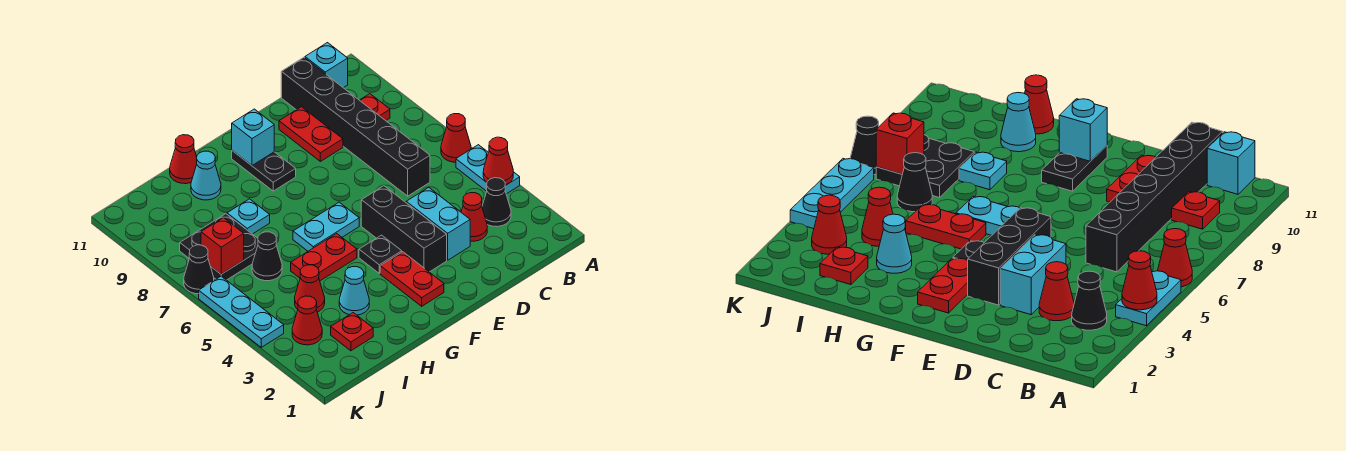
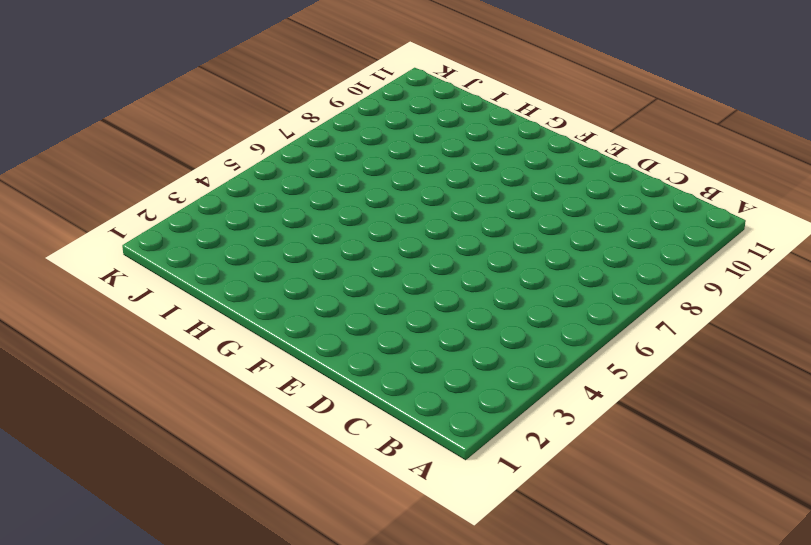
none -> cyan plate A4:A5 level 1
none -> red cone A6 level 1
none -> black cone B3 level 1

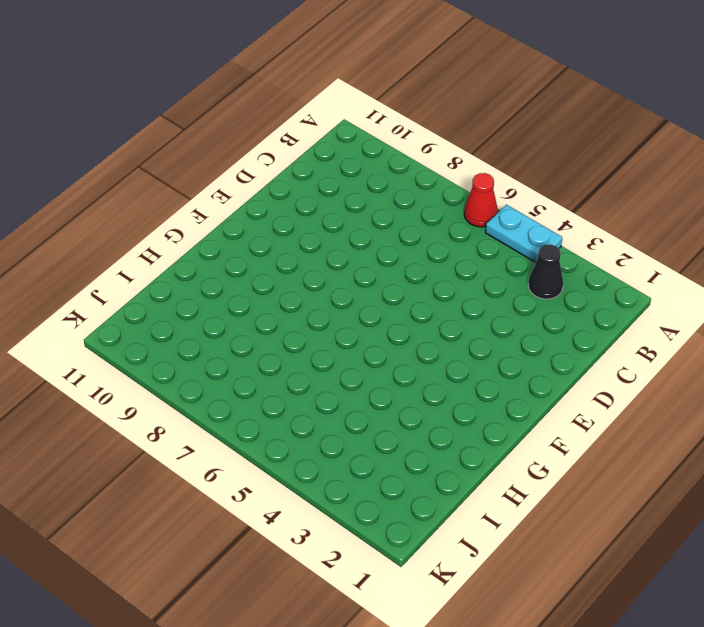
none -> red plate B9 level 1
none -> cyan brick B11 level 1
none -> red cone C3 level 1

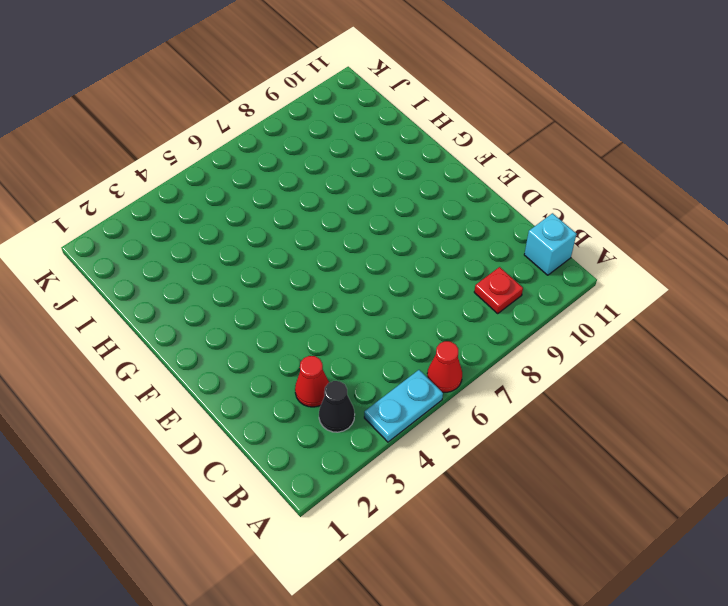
none -> black brick C6:C11 level 1
none -> cyan brick D3:D4 level 1
none -> red plate D9:D10 level 1

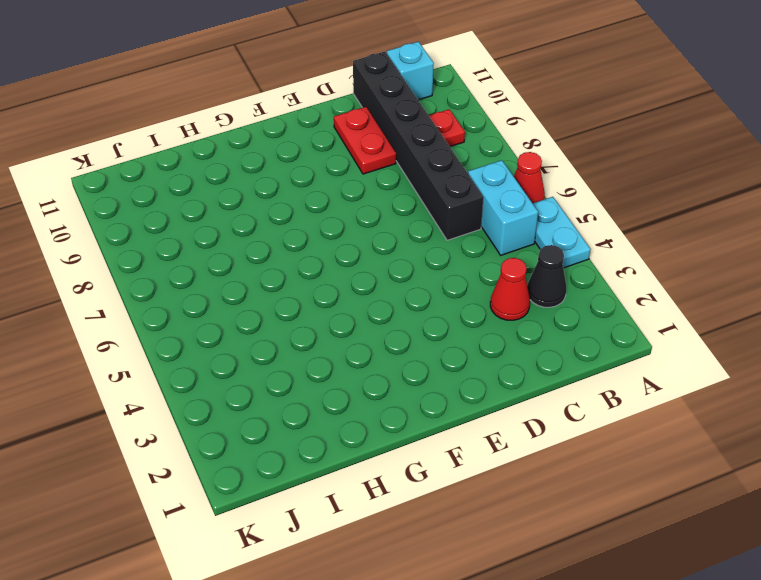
cyan brick B5:B6 level 1 -> cyan brick D3:D4 level 1
none -> black brick E3:E5 level 1
none -> red plate F2:F3 level 1
none -> black plate F4 level 1

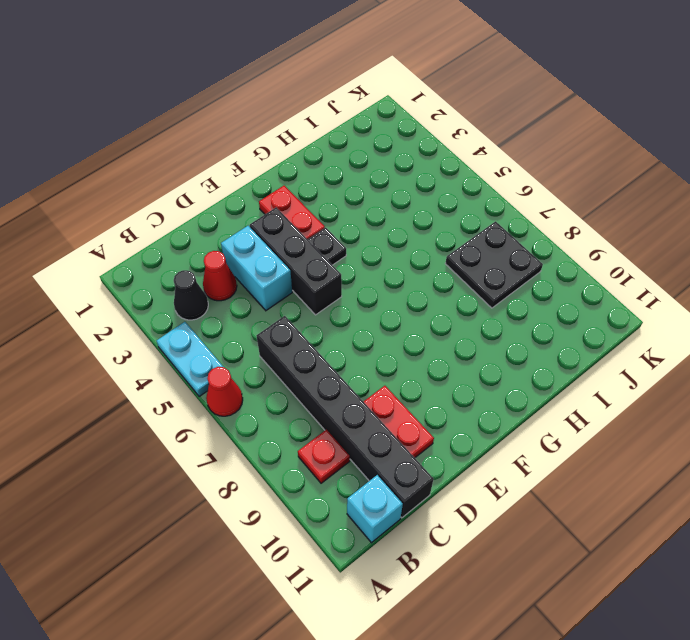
none -> cyan plate F6:G6 level 1
none -> black plate F9:F10 level 1
none -> red plate G5:H5 level 1

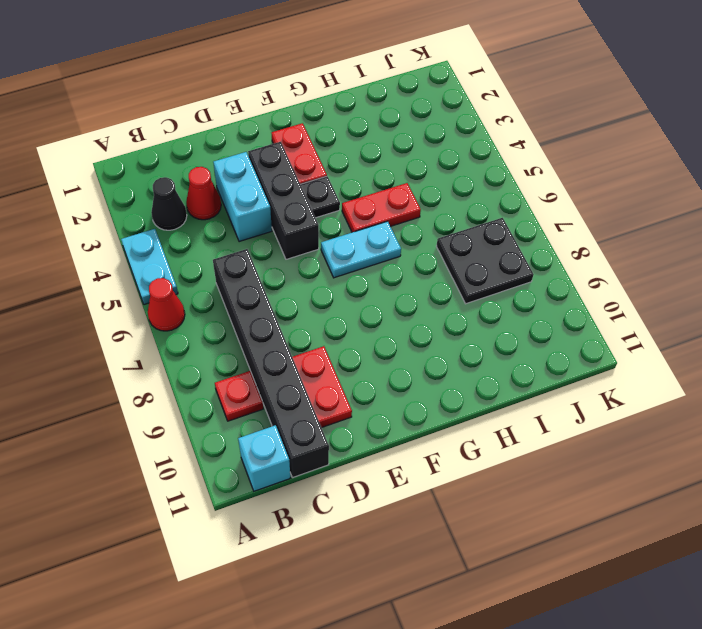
none -> black plate F9:F10 level 1
none -> cyan cone H3 level 1
none -> cyan plate H8 level 1

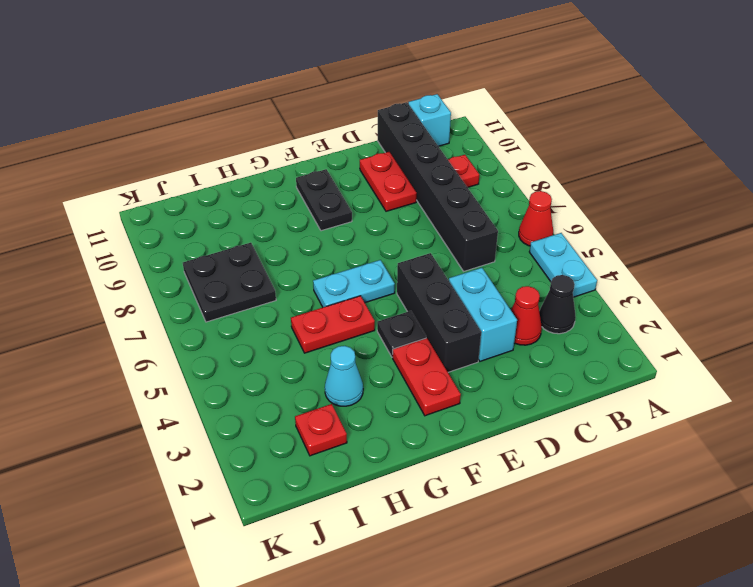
none -> cyan plate H8 level 1
none -> cyan cone H10 level 1
none -> red cone H11 level 1

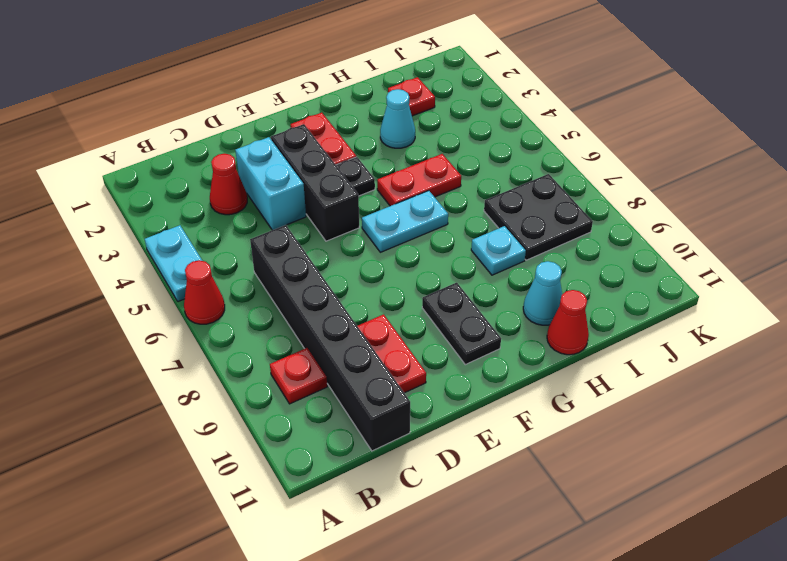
none -> black cone B3 level 1
none -> cyan brick B11 level 1
none -> red cone I4 level 1

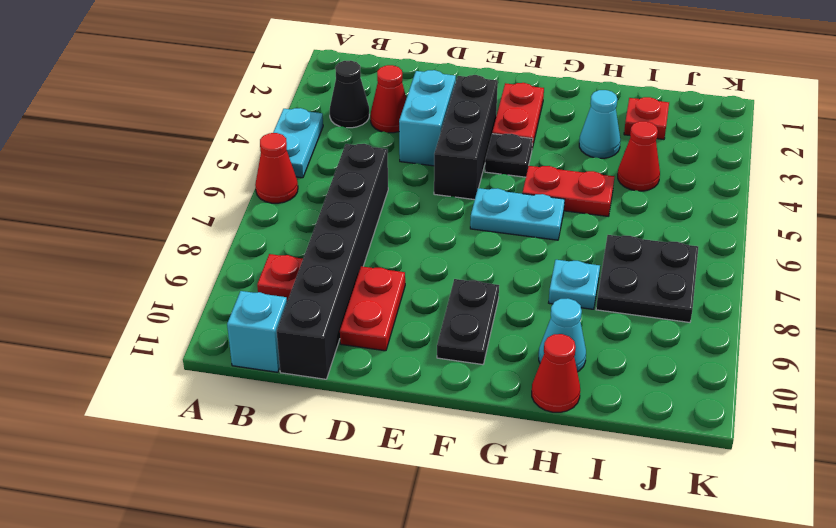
none -> black cone I6 level 1
none -> red cone J3 level 1
none -> cyan plate K4:K6 level 1

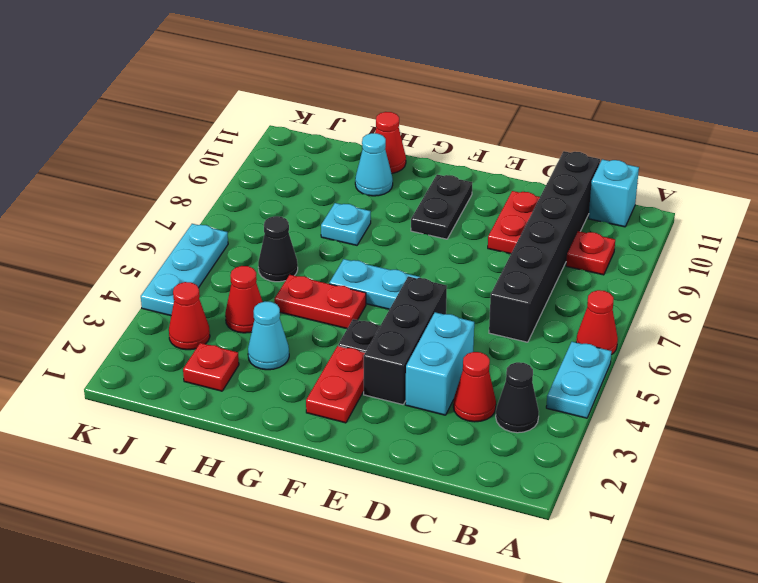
none -> black plate I7:J8 level 1
none -> black cone K7 level 1
none -> red cone A4 level 2

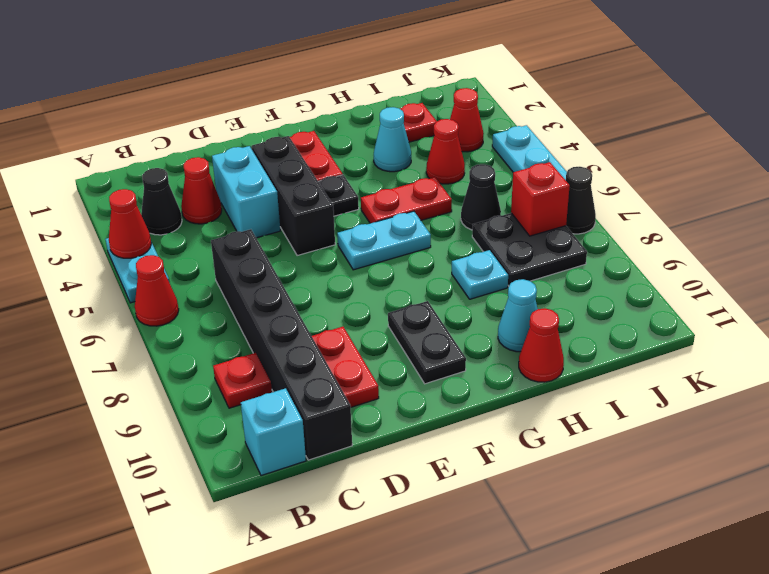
none -> cyan brick F10 level 2

